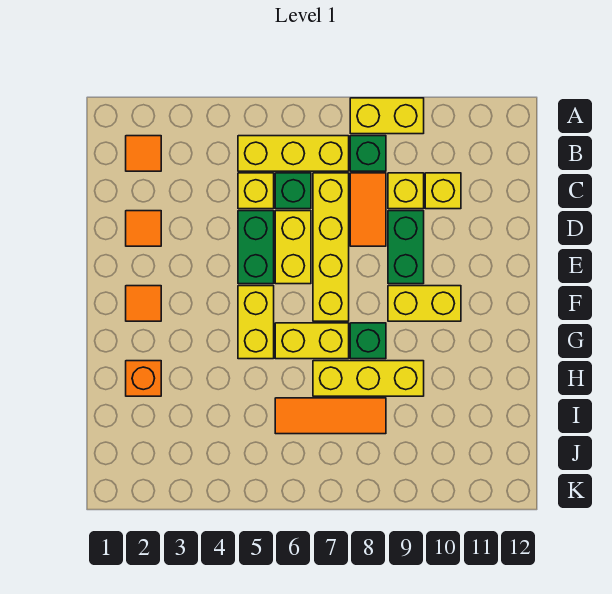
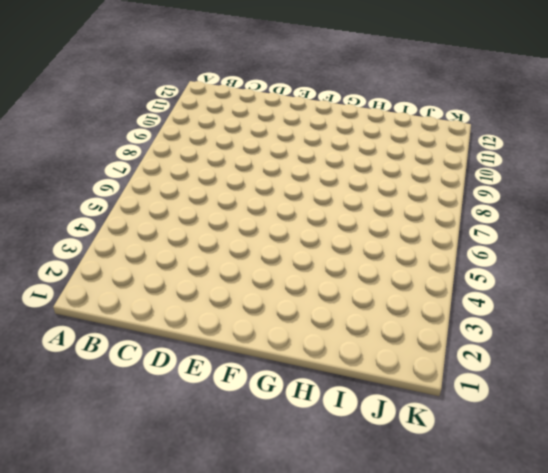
none -> yellow brick A8:A9 level 1
none -> orange tile B2 level 1
none -> yellow brick B5:B7 level 1

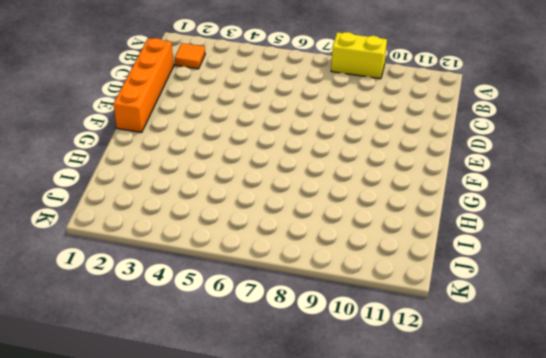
orange brick C1:F1 level 1 -> none
none -> yellow brick B5:B7 level 1
none -> green brick B8 level 1
none -> yellow brick C5 level 1

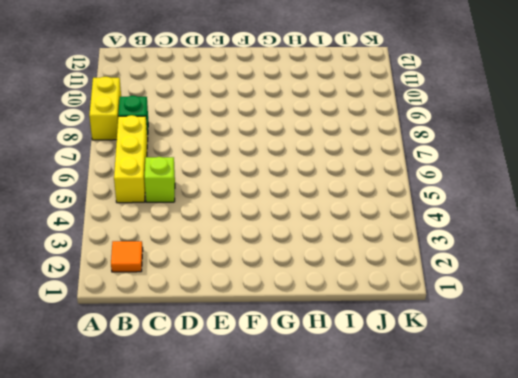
lime brick C5 level 1 -> yellow brick C5 level 1
none -> green brick C6 level 1
none -> yellow brick C7:F7 level 1
none -> orange tile C8:D8 level 1

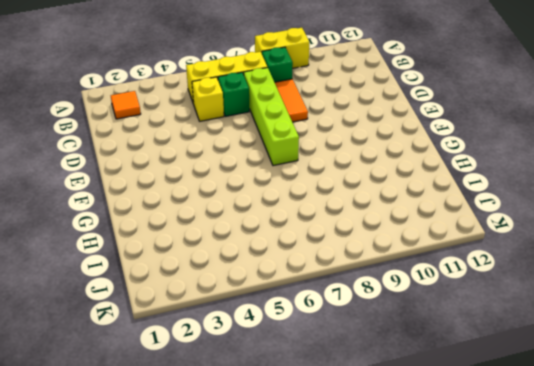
lime brick C7:F7 level 1 -> yellow brick C7:F7 level 1
none -> yellow brick C9 level 1
none -> yellow brick C10 level 1
none -> orange tile D2 level 1

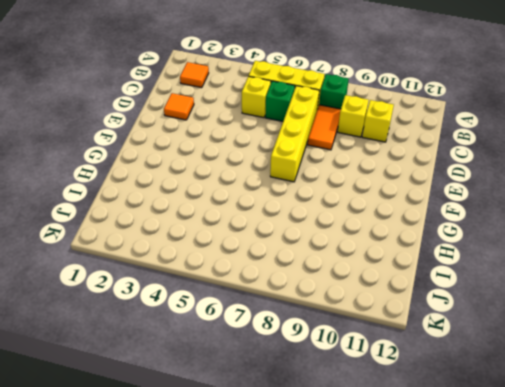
none -> yellow brick A8:A9 level 1
none -> green brick D5:E5 level 1
none -> yellow brick D6:E6 level 1

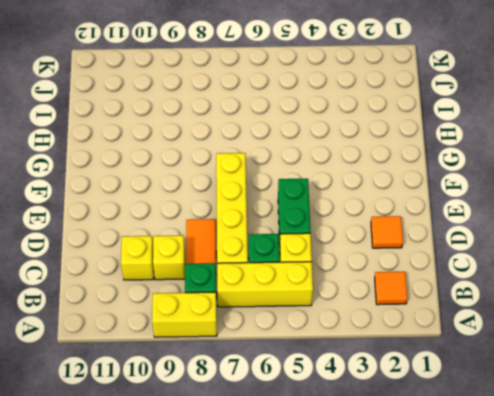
none -> yellow brick D6:E6 level 1
none -> green brick D9:E9 level 1
none -> orange tile F2 level 1

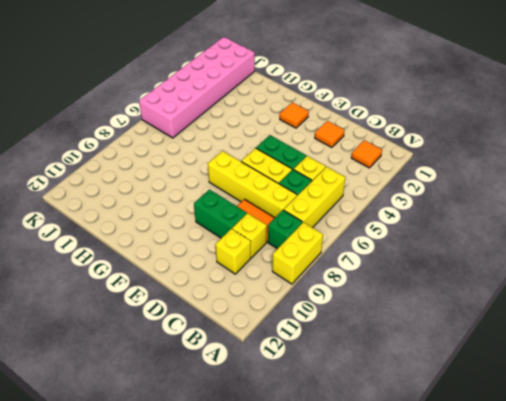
pink brick J1:K6 level 1 -> none
none -> yellow brick F5:G5 level 1
none -> yellow brick F9:F10 level 1
none -> yellow brick G6:G7 level 1

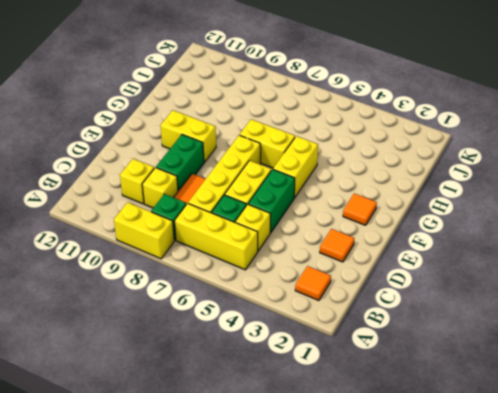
none -> green brick G8 level 1
none -> orange brick H2 level 1
none -> yellow brick H7:H9 level 1

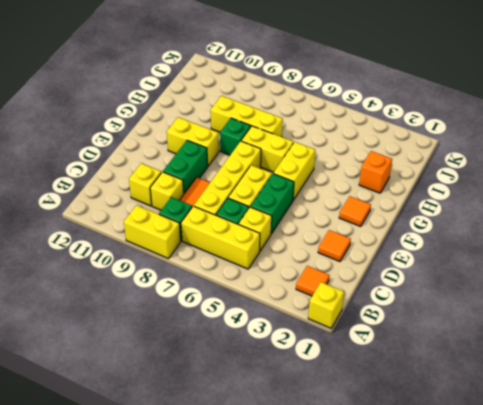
yellow brick A1 level 1 -> none
none -> orange tile I6:I8 level 1

